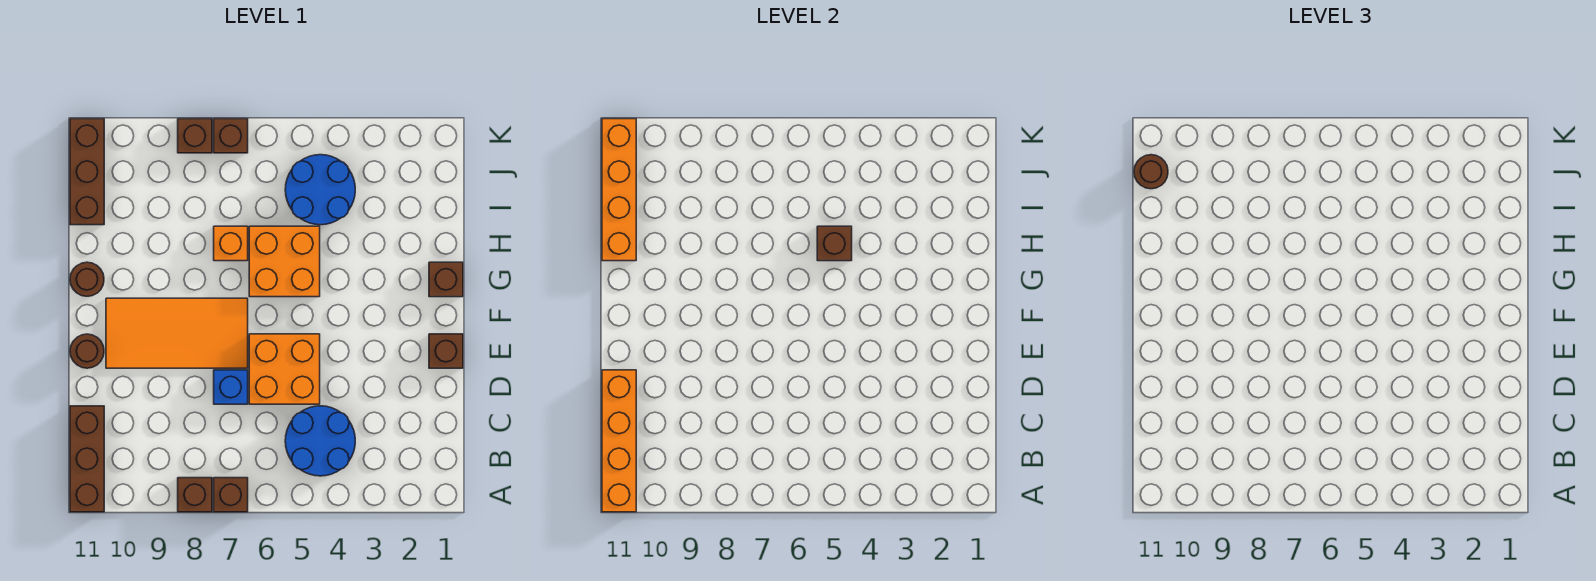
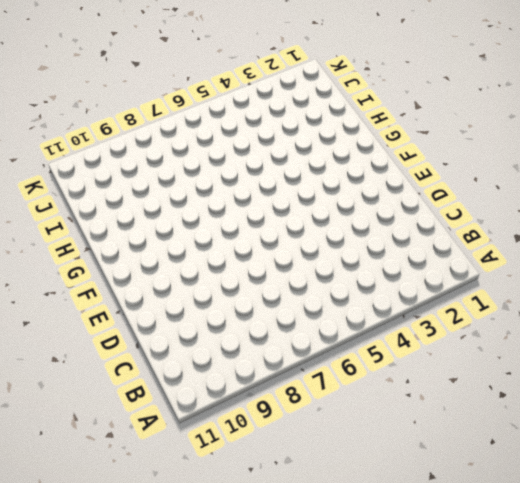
none -> brown brick A7 level 1
none -> brown brick A8 level 1
none -> brown brick A11:C11 level 1

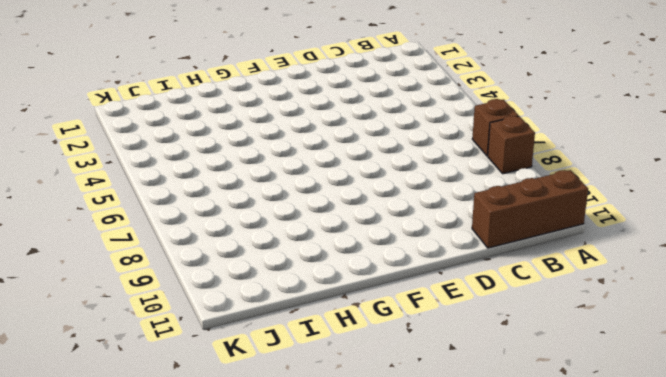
none -> blue round brick B4:C5 level 1
none -> orange brick D5:E6 level 1
none -> blue brick D7 level 1

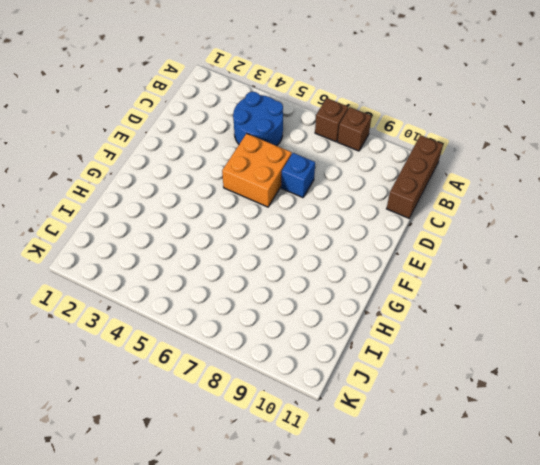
none -> brown brick E1 level 1
none -> orange tile E7:F10 level 1
none -> brown round brick E11 level 1

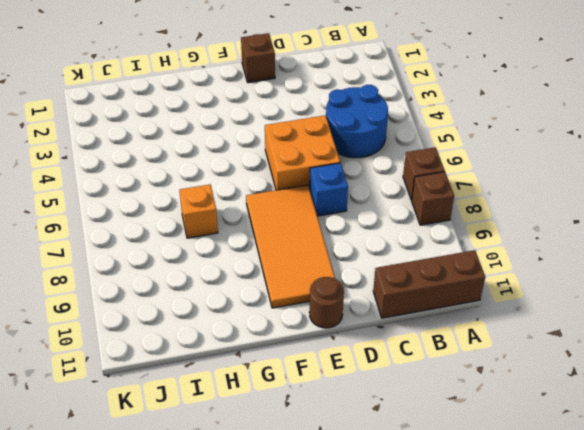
none -> brown brick G1 level 1
none -> orange brick G5:H6 level 1
none -> brown round brick G11 level 1

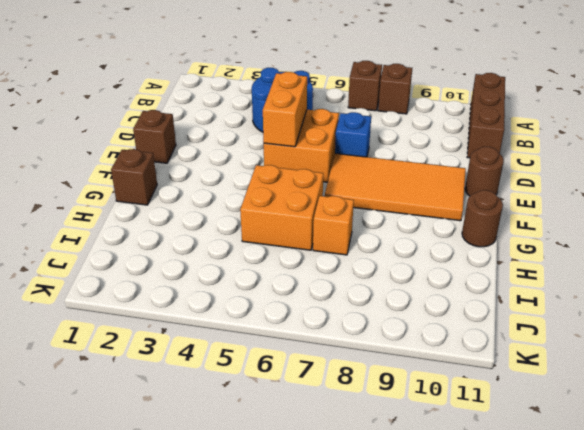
orange brick D5:E5 level 2 -> none
none -> blue round brick I4:J5 level 1
none -> brown brick I11:K11 level 1
none -> brown brick K7 level 1

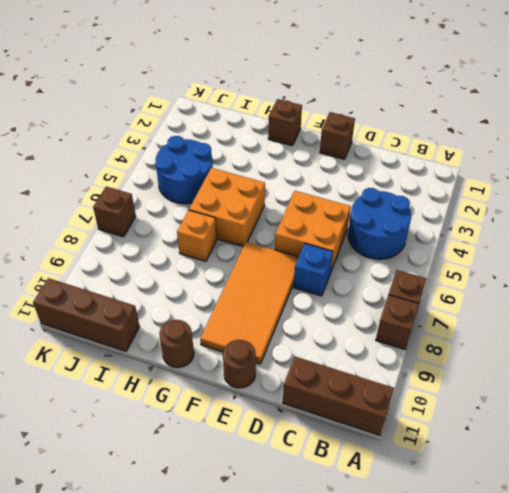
none -> brown brick K8 level 1
none -> orange brick A11:D11 level 2
none -> brown brick H5 level 2

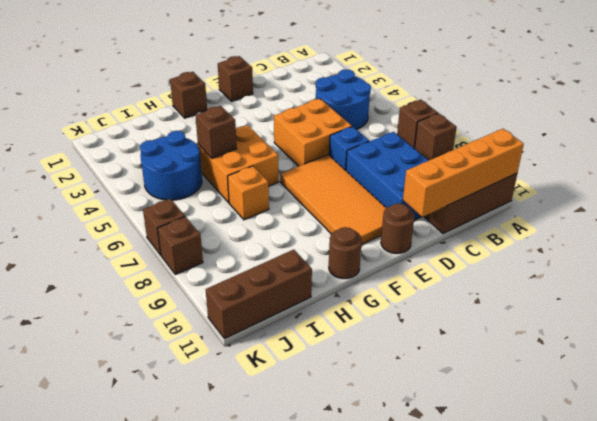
blue brick C8:D10 level 1 -> none
none -> orange brick H11:K11 level 2
none -> brown round brick J11 level 3

